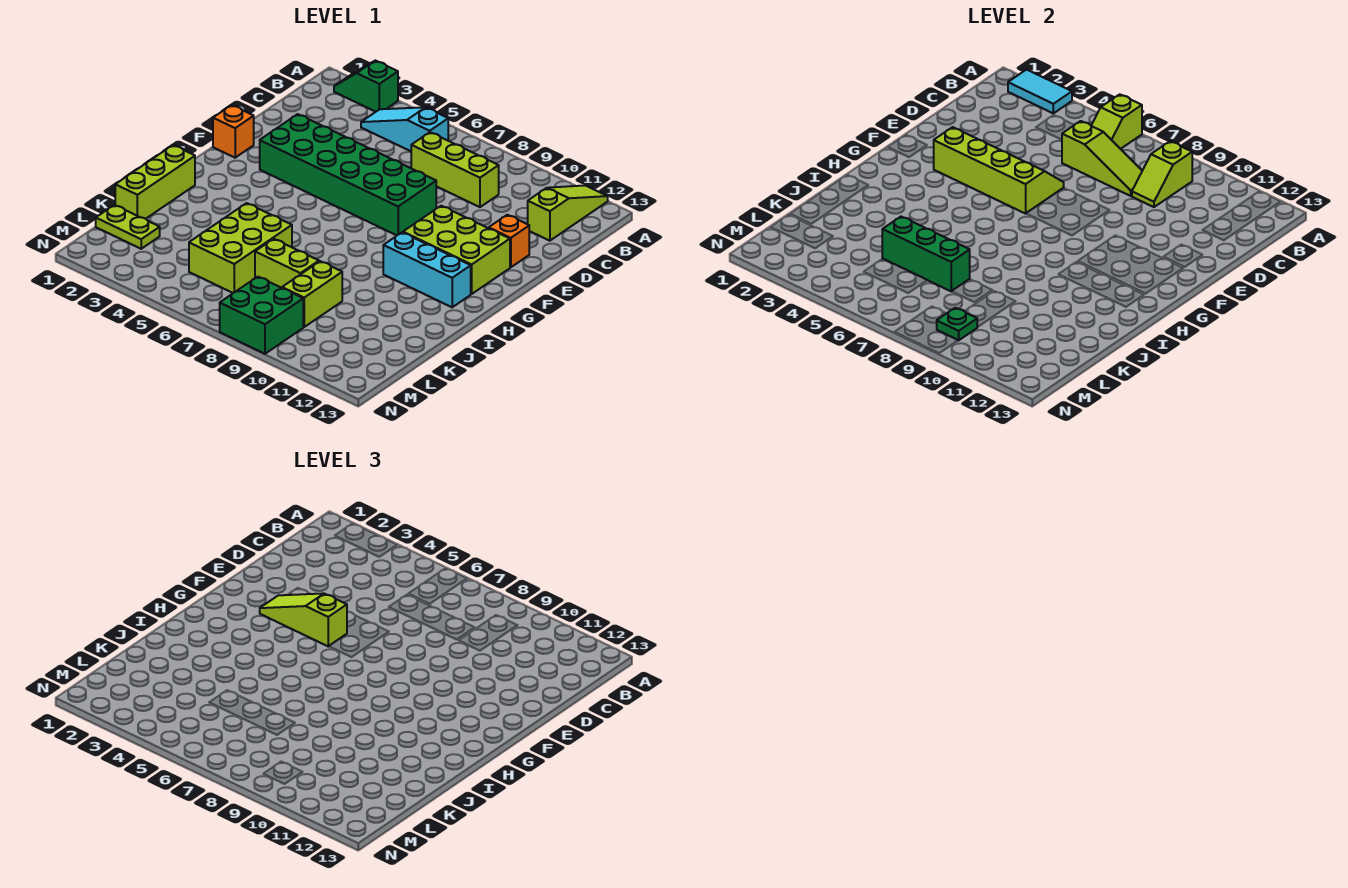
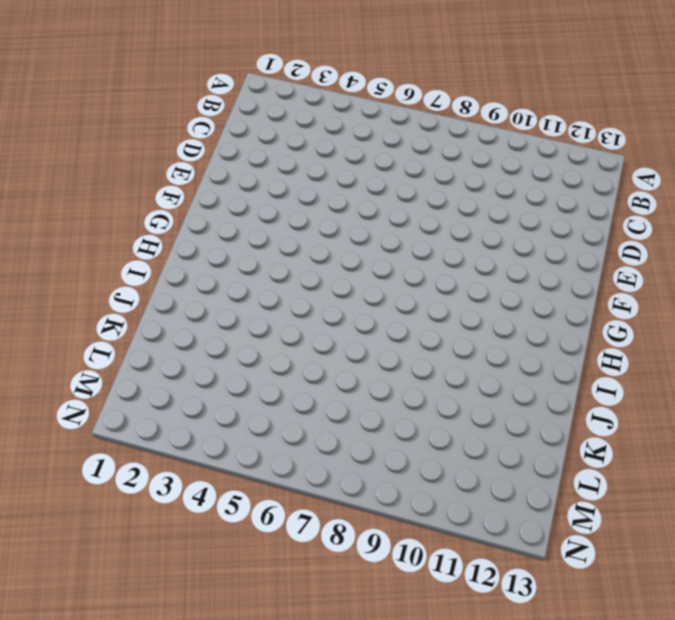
none -> green slope A2:A3 level 1 top 3
none -> lime slope A12:C12 level 1 top C
none -> cyan slope B4:B6 level 1 top 6

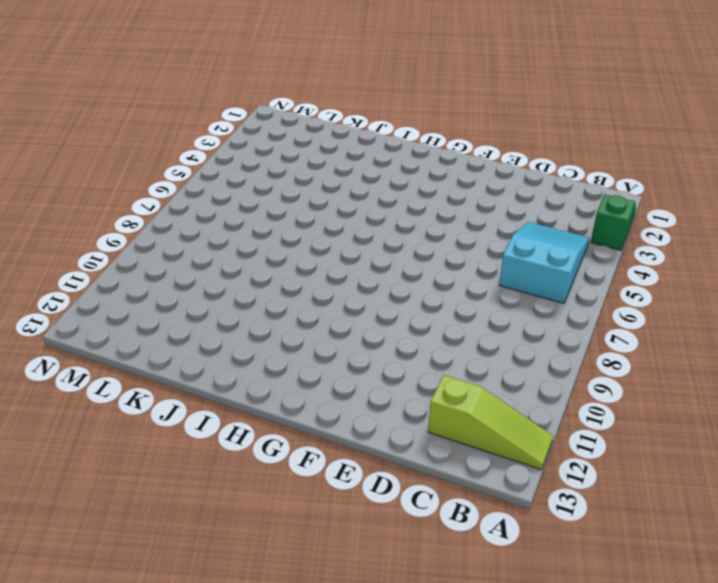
cyan slope B4:C6 level 1 top 6 -> cyan slope B4:B6 level 1 top 6
none -> lime brick C7:C9 level 1
none -> green brick E3:F8 level 1
none -> orange brick E12 level 1

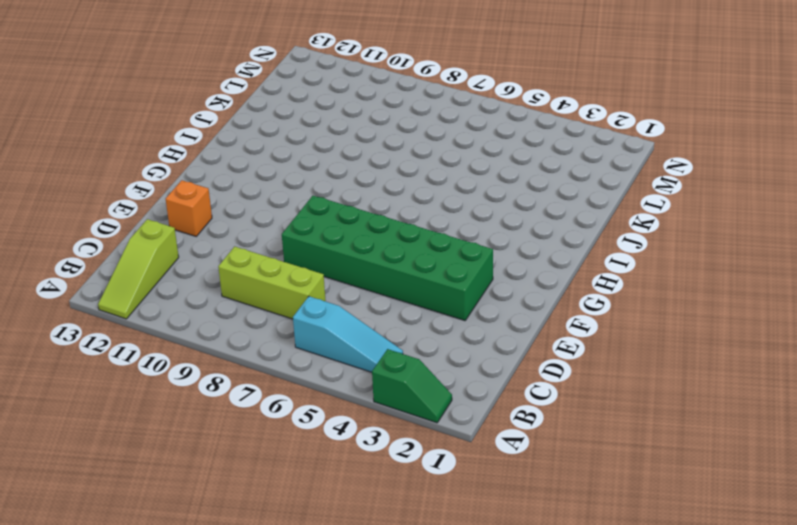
none -> orange brick F1 level 1
none -> lime brick F10:G12 level 1
none -> cyan brick H10:H12 level 1

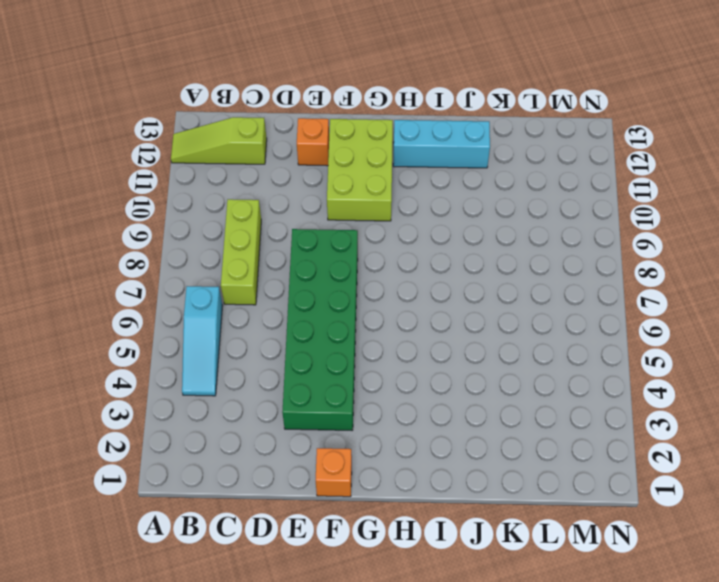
cyan brick H12:J12 level 1 -> cyan brick H10:H12 level 1
none -> green slope A2:A3 level 1 top 3
none -> lime brick I1:K1 level 1
none -> lime brick J5:L6 level 1

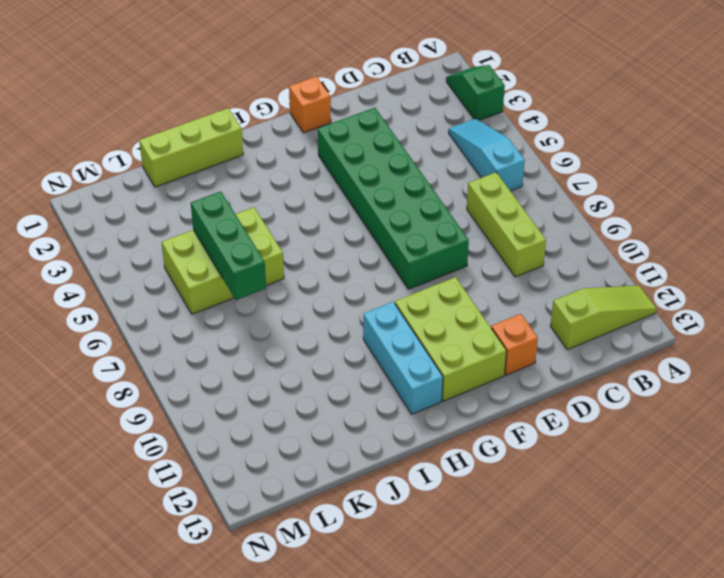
none -> lime brick K7:K8 level 1
none -> lime brick K9:L9 level 1
none -> lime plate L1:L2 level 1

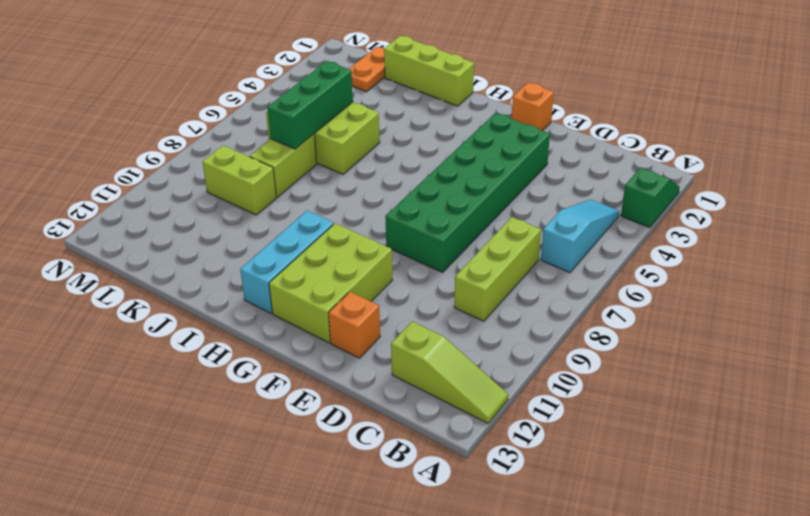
orange plate L1:L2 level 1 -> lime plate L1:L2 level 1
none -> green brick M8:N9 level 1
none -> cyan tile A2:A3 level 2
none -> lime slope A6:B6 level 2 top A

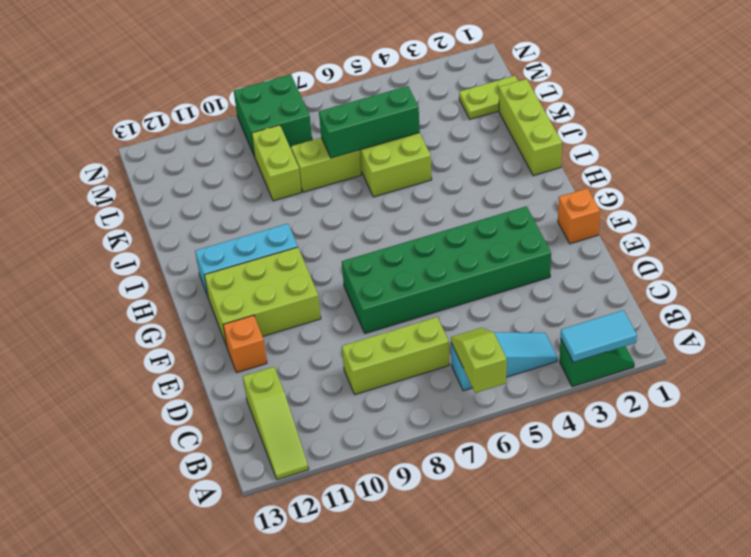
none -> lime slope B9:C9 level 2 top B
none -> lime slope C6:C8 level 2 top 6
none -> lime slope E3:F6 level 2 top F

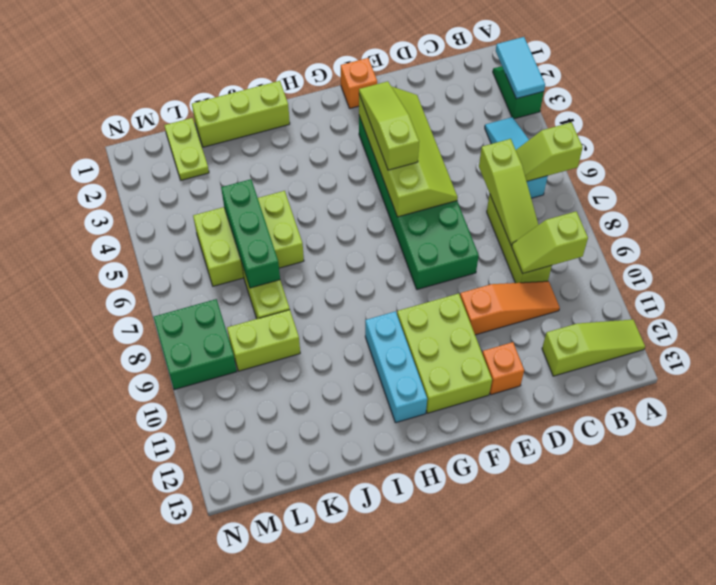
orange slope C10:E10 level 1 top E -> none
none -> green plate M9 level 2

